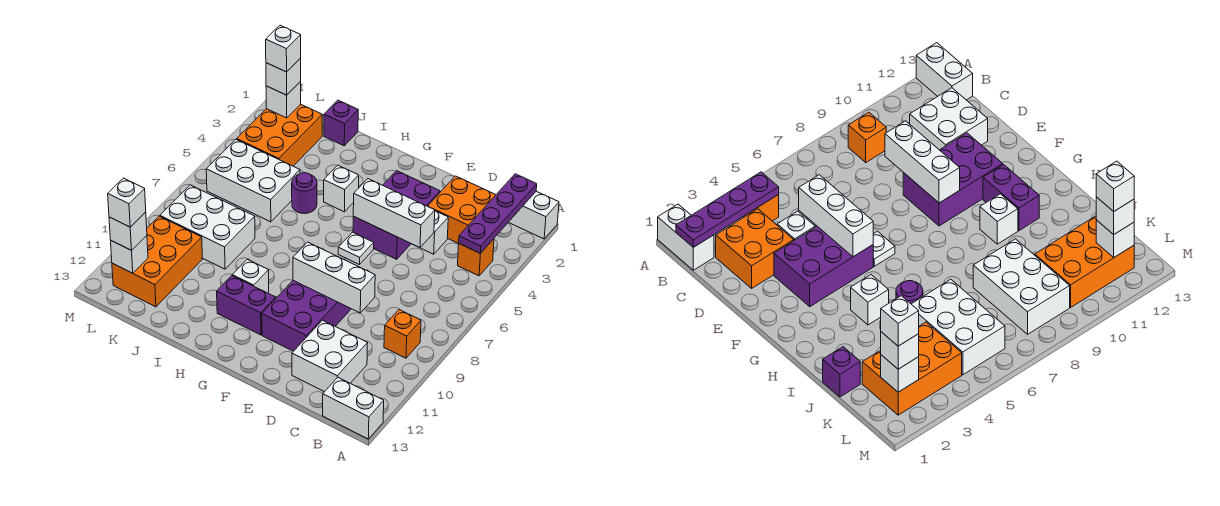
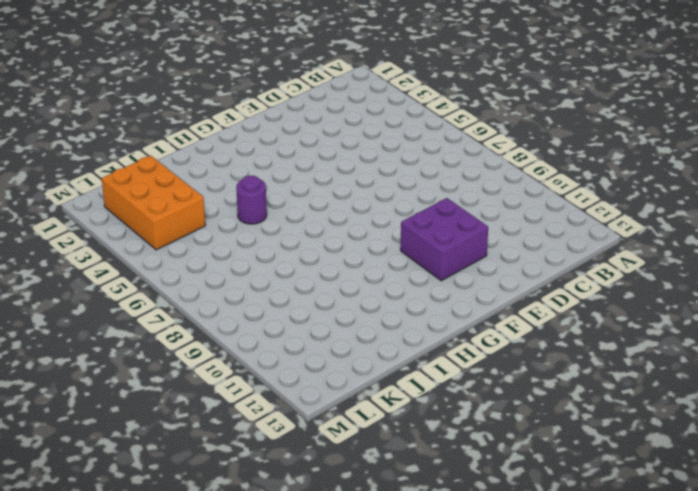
purple brick E10:F11 level 1 -> purple brick E9:F11 level 1
none -> white brick A1:B1 level 1
none -> white brick A13:B13 level 1
none -> orange brick B4 level 1

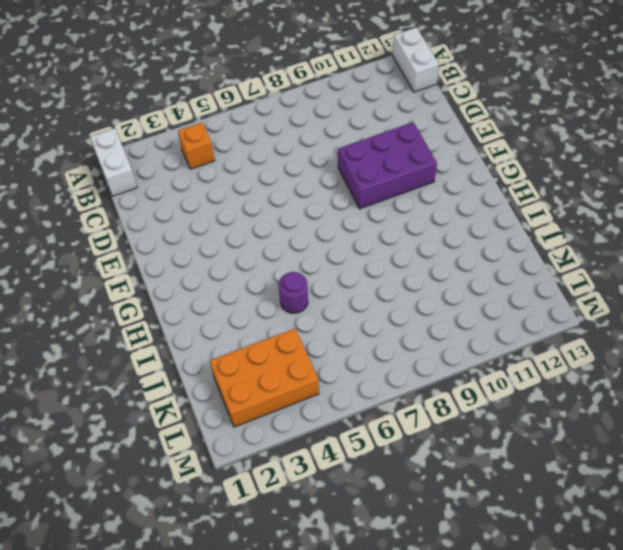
none -> orange brick B9 level 1
none -> orange brick C2:D3 level 1
none -> white brick C11:D12 level 1

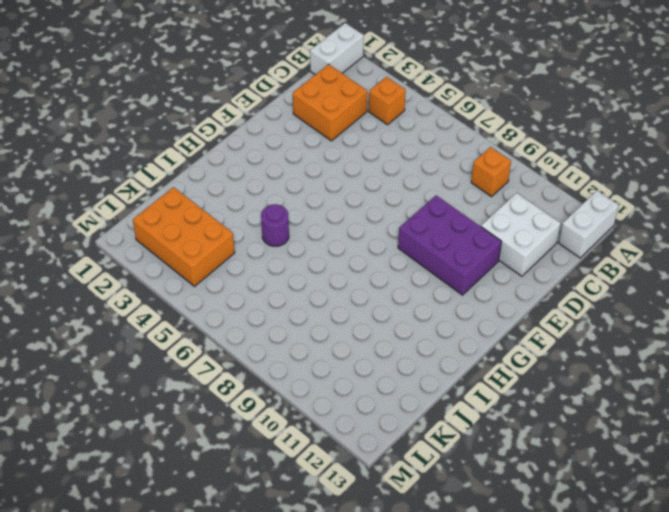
none -> white brick D4 level 1
none -> purple brick E3:F5 level 1
none -> white plate F6 level 1

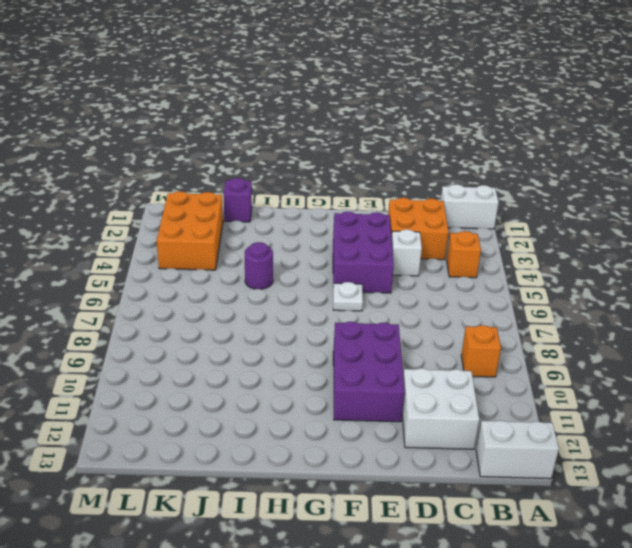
none -> purple brick G11:H11 level 1
none -> white brick H4 level 1
none -> white brick H10 level 1

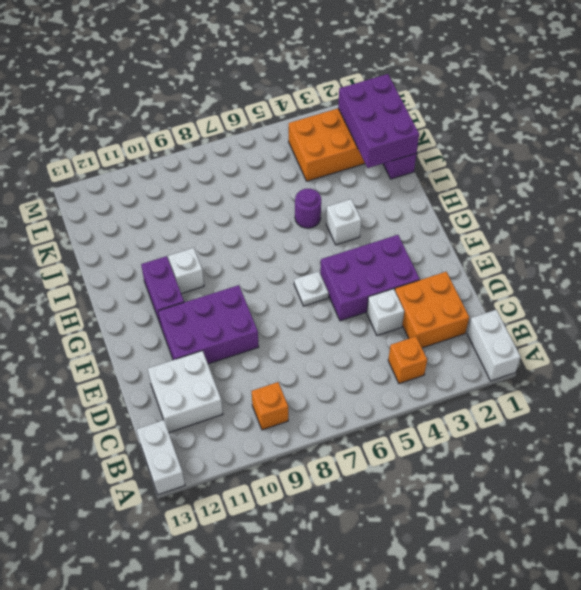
purple brick J1:L2 level 2 -> white brick L2 level 2
none -> white brick J5:L6 level 1
none -> white brick J8:L9 level 1
none -> orange brick K10:L12 level 1

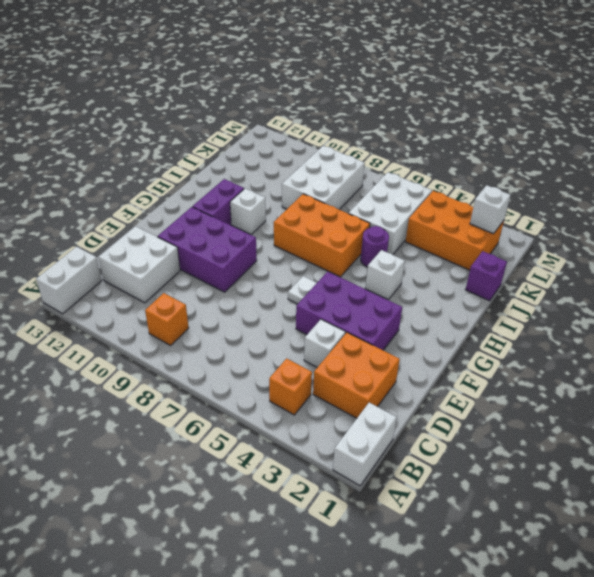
orange brick H6:I8 level 1 -> orange brick K10:L12 level 1
none -> purple plate B1:B4 level 2
none -> white brick D5:F5 level 2
none -> white brick D9:F9 level 2

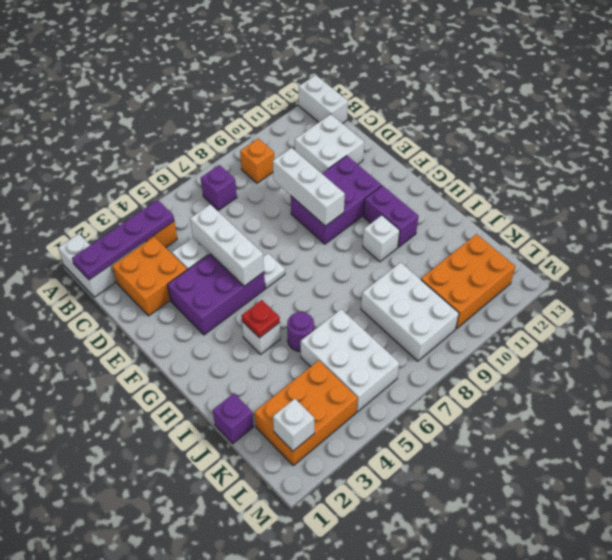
purple brick B7 level 1 -> none
red plate H4 level 2 -> none
none -> white brick L12 level 2
none -> white brick L2 level 3
none -> white brick L12 level 3

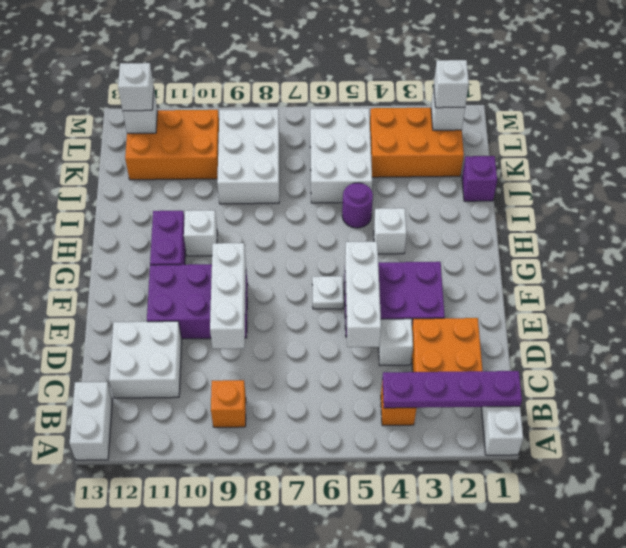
none -> white brick L2 level 4
none -> white brick L12 level 4

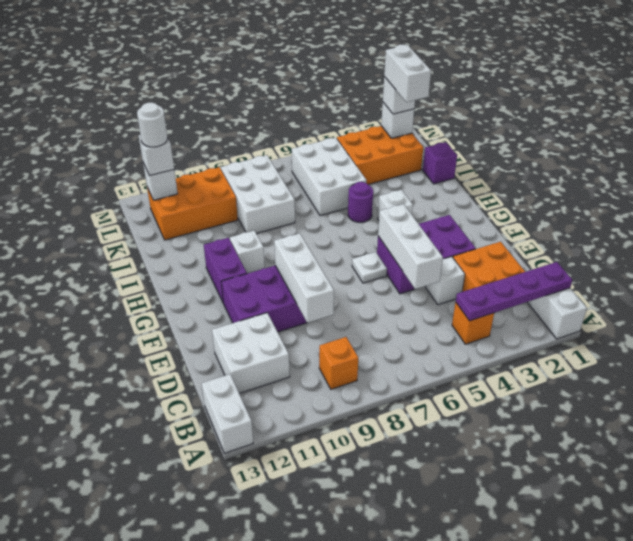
white brick K2:L2 level 4 -> white brick L2 level 4
white round brick L12 level 4 -> white brick L12 level 4

